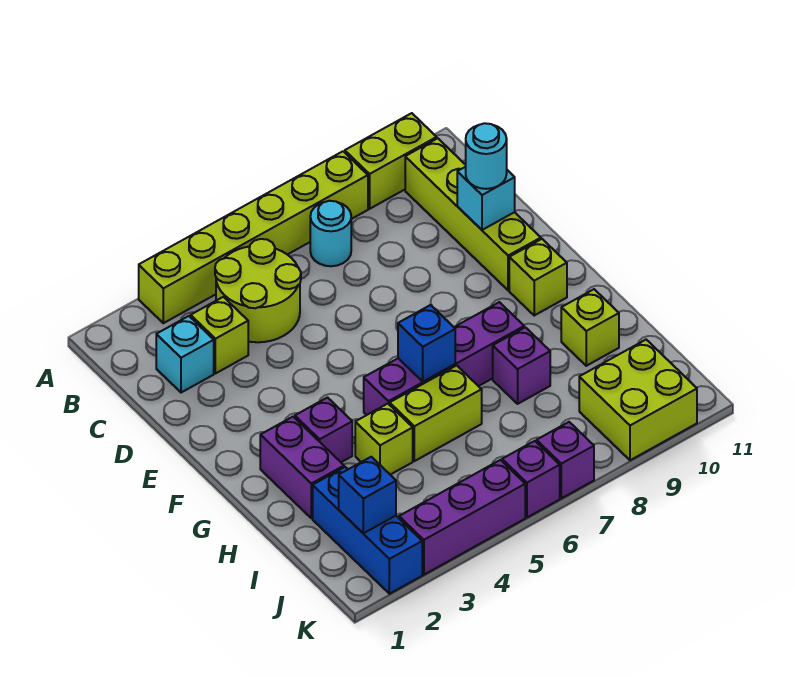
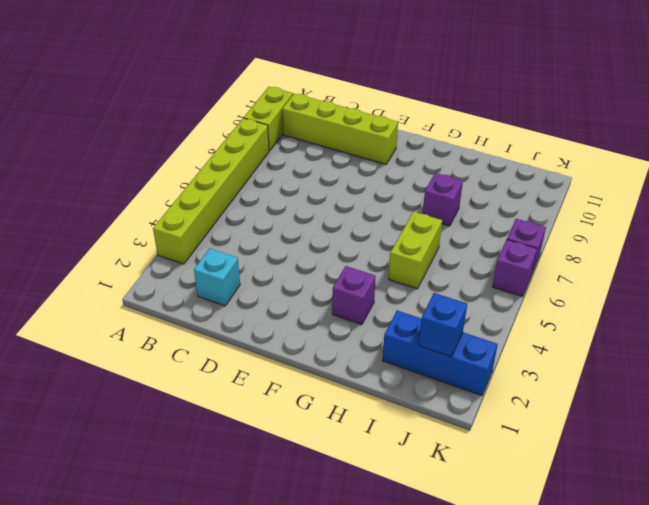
none -> lime round brick B4:C5 level 1
none -> cyan round brick B7 level 1
none -> lime brick C3 level 1

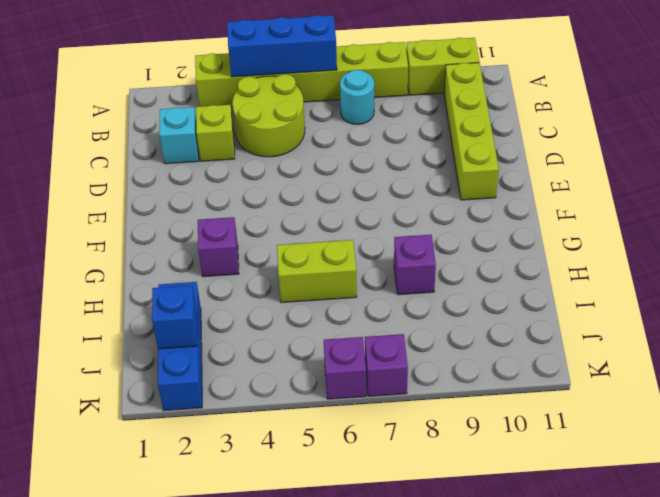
blue brick A4:A6 level 2 -> none
none -> lime brick F10 level 1
none -> purple brick G2:H2 level 1
none -> purple brick G5:G8 level 1

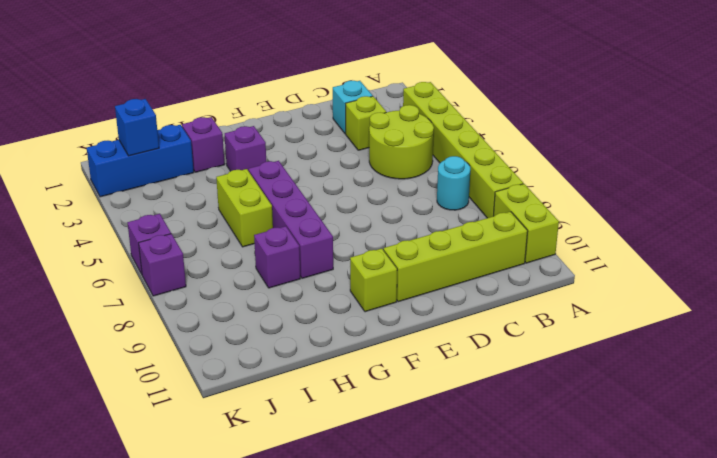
purple brick H2 level 1 -> purple brick G2:H2 level 1
none -> lime brick H4 level 1
none -> lime brick H10 level 1
none -> lime brick J9:K10 level 1

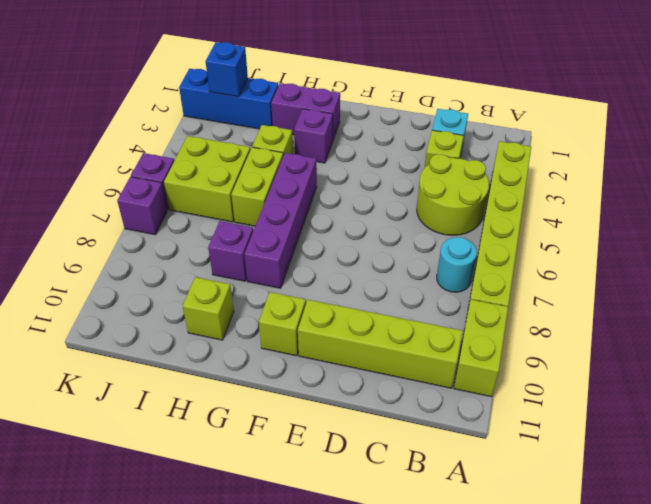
lime brick I5:J6 level 1 -> lime brick J9:K10 level 1
none -> purple brick K3:K5 level 1
none -> cyan brick D10 level 2
none -> blue brick G6 level 2

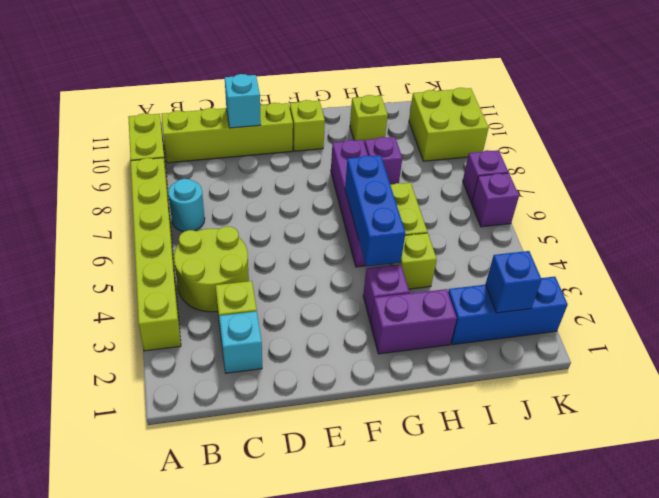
blue brick G4:G6 level 2 -> blue brick G6 level 2
none -> purple brick K3:K5 level 1
none -> cyan round brick D10 level 3

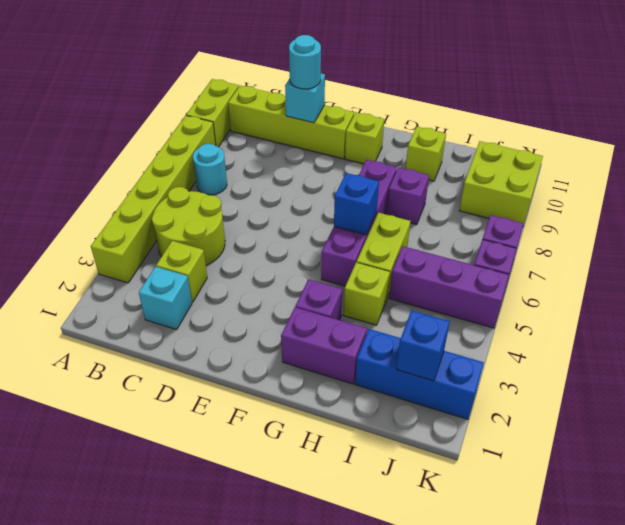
purple brick I5:K5 level 1 -> purple brick K3:K5 level 1

